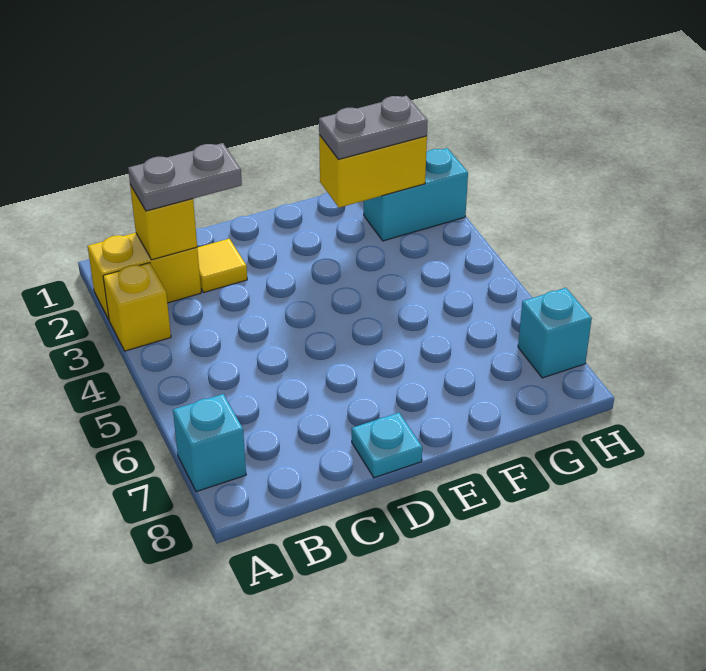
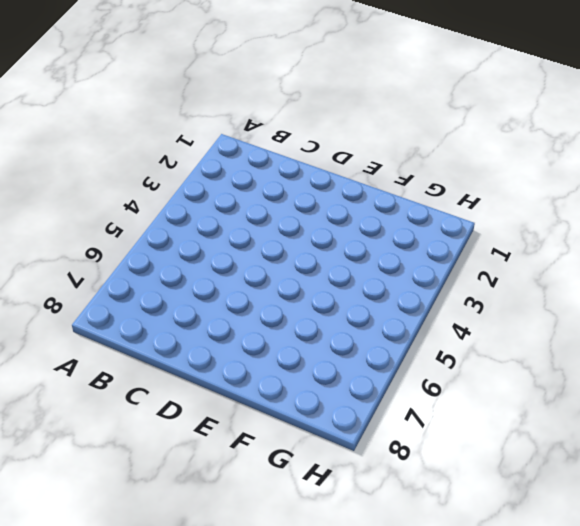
none -> yellow brick A2:B2 level 1
none -> yellow brick A3 level 1

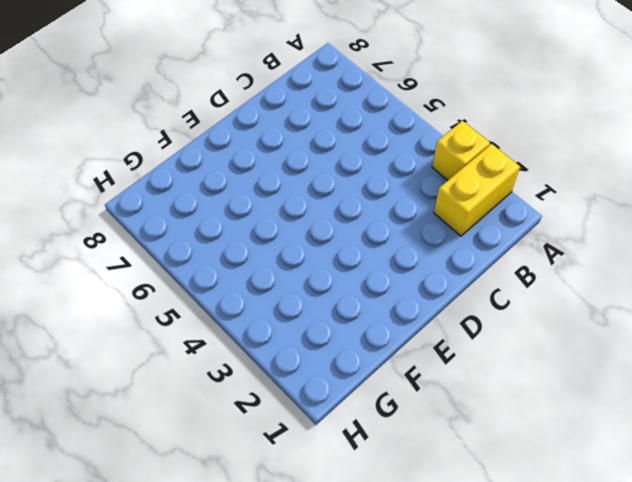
none -> cyan brick A7 level 1
none -> yellow tile C2 level 1

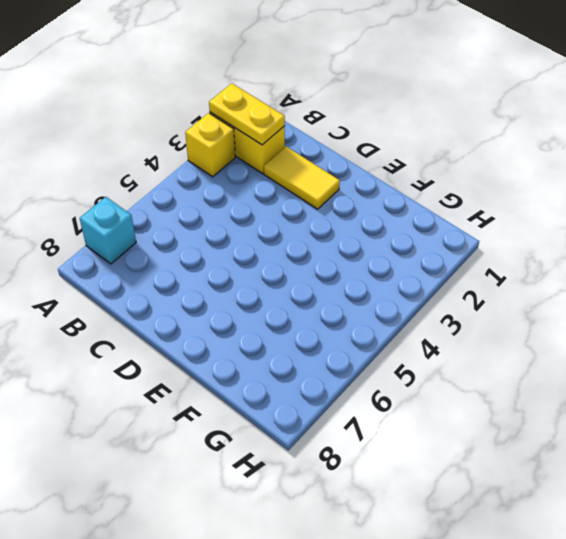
yellow plate A2:B2 level 2 -> yellow brick B2 level 2
yellow tile C2:D2 level 1 -> yellow tile C2 level 1
none -> cyan plate D8 level 1
none -> cyan brick G2:H2 level 1

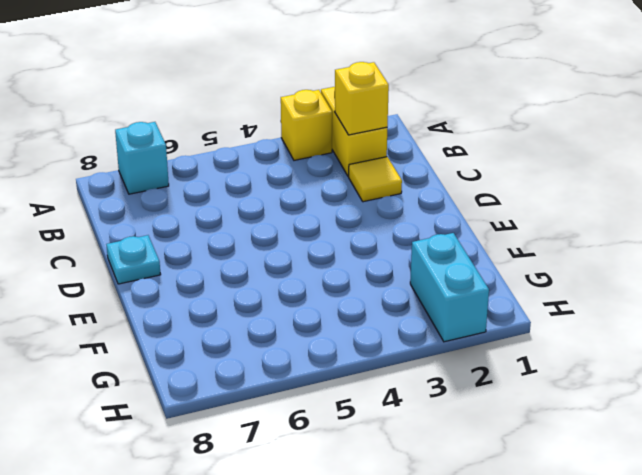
none -> cyan brick H7 level 1
none -> yellow brick F2:G2 level 2

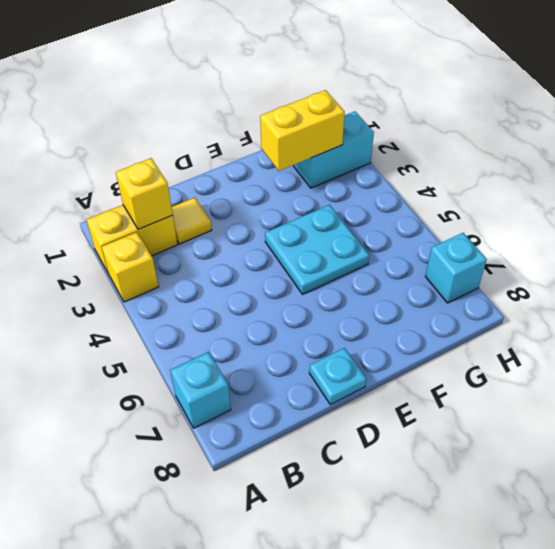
cyan plate E4:F5 level 1 -> none
none -> grey plate B2:C2 level 3
none -> grey plate F2:G2 level 3

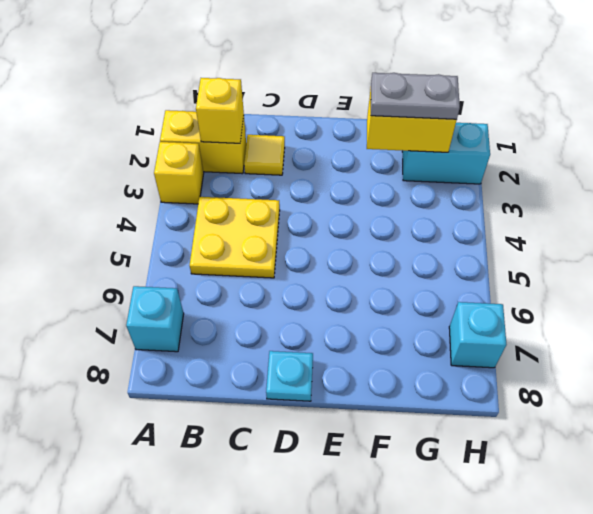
yellow plate B4:C5 level 1 -> none
none -> grey plate B2:C2 level 3

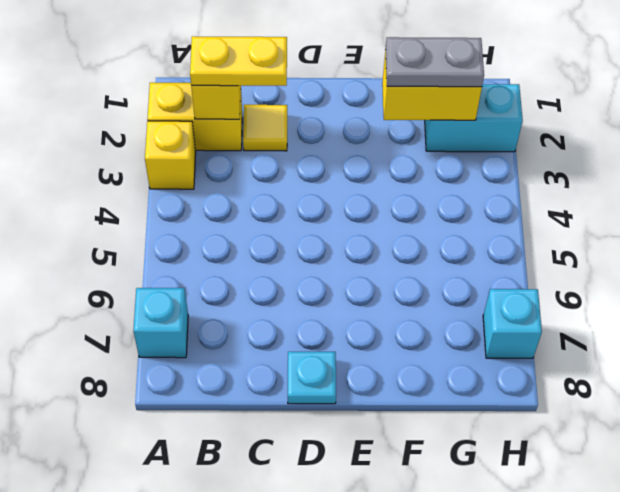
yellow plate B2:C2 level 3 -> grey plate B2:C2 level 3

